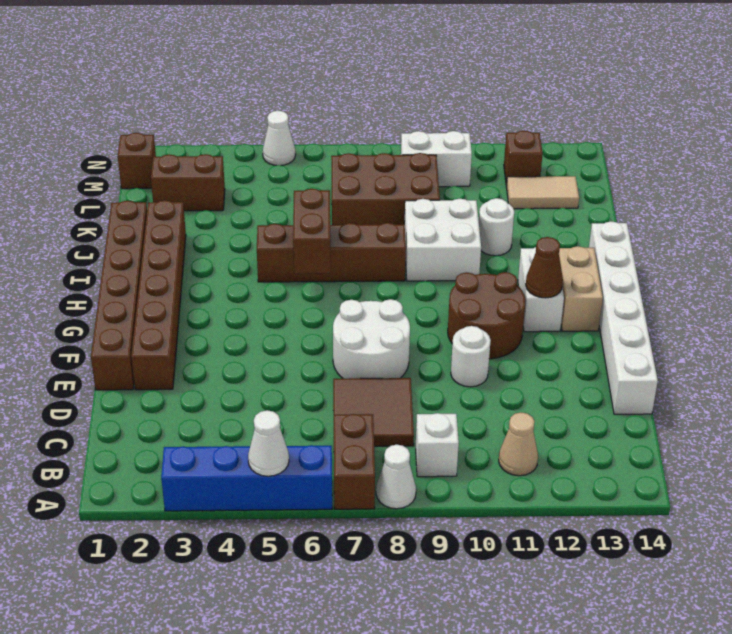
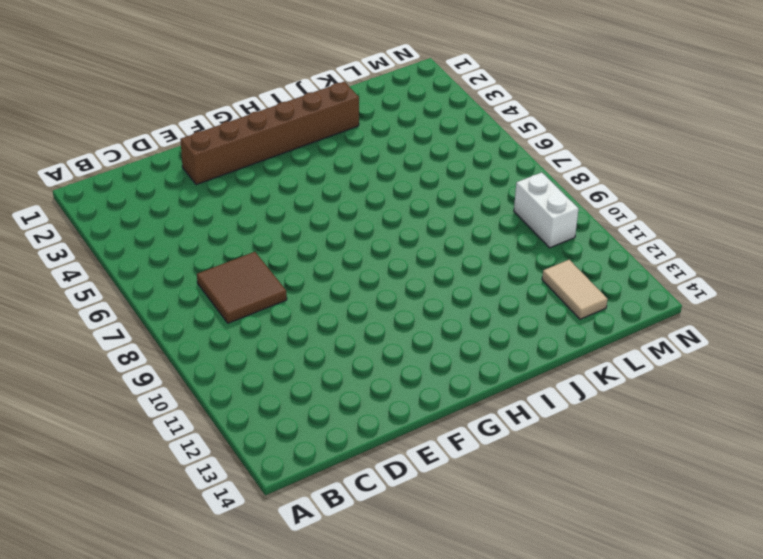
none -> blue brick A3:A6 level 1
none -> brown brick A7:B7 level 1
none -> white cone A8 level 1

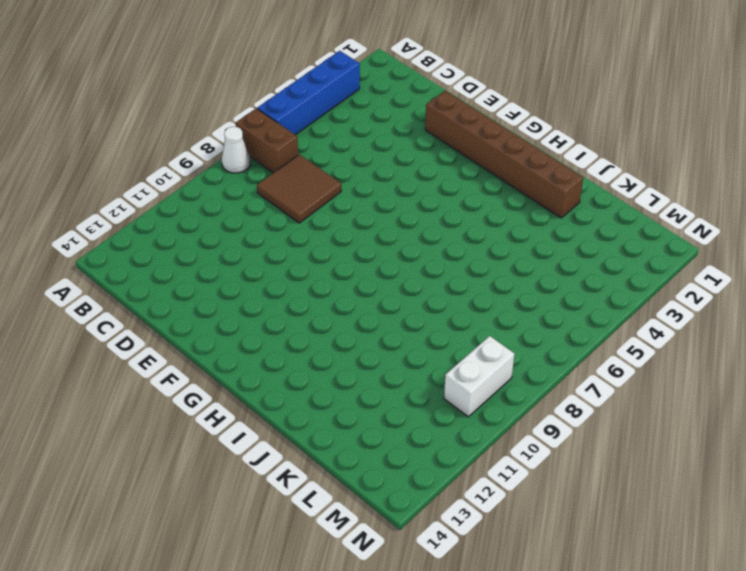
none -> white brick B9 level 1
none -> tan cone B11 level 1
none -> white brick D14:I14 level 1

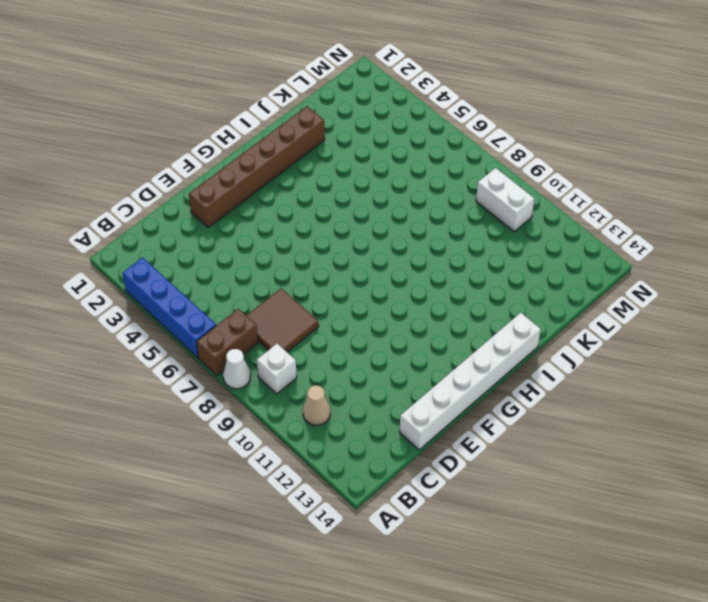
none -> brown brick E1:J1 level 1
none -> white round brick E7:F8 level 1
none -> white round brick E10 level 1

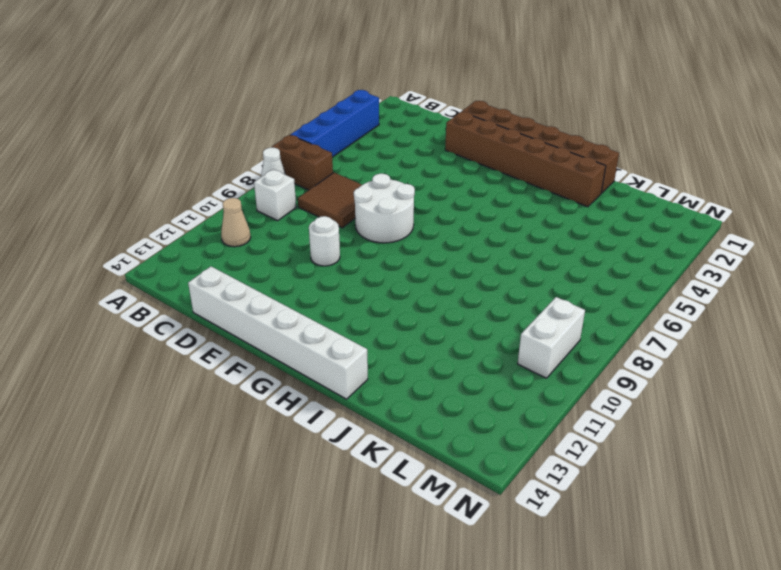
none -> brown round brick F10:G11 level 1
none -> white brick G12:H12 level 1
none -> tan brick G13:H13 level 1

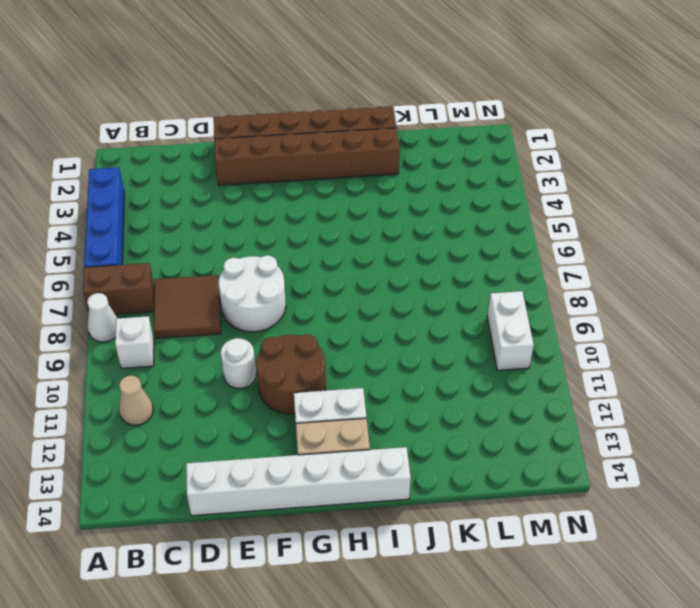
none -> brown brick I5:I8 level 1
none -> white brick I9:J10 level 1
none -> white round brick J11 level 1

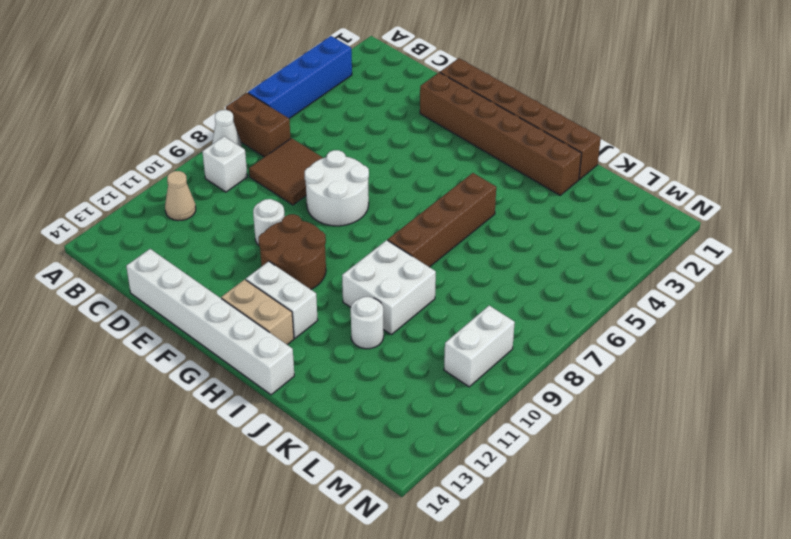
none -> brown brick K7:L9 level 1
none -> brown brick L2:L3 level 1
none -> tan tile L12:L13 level 1

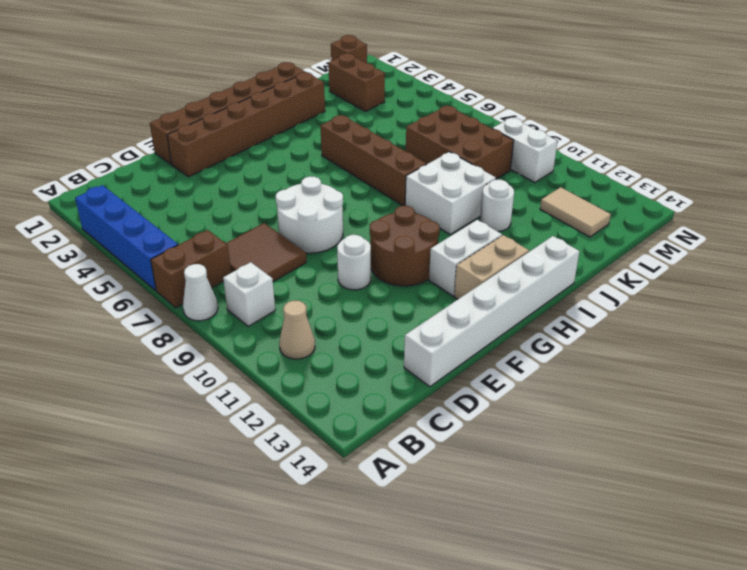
none -> brown brick M12 level 1
none -> white cone N5 level 1
none -> white cone A5 level 2

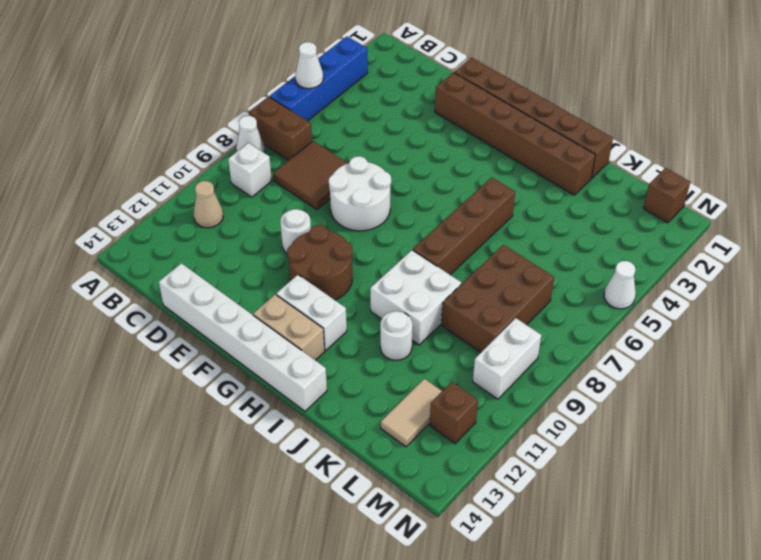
none -> brown brick L2:L3 level 1
none -> brown cone G12 level 2
none -> brown brick H6:I6 level 2

